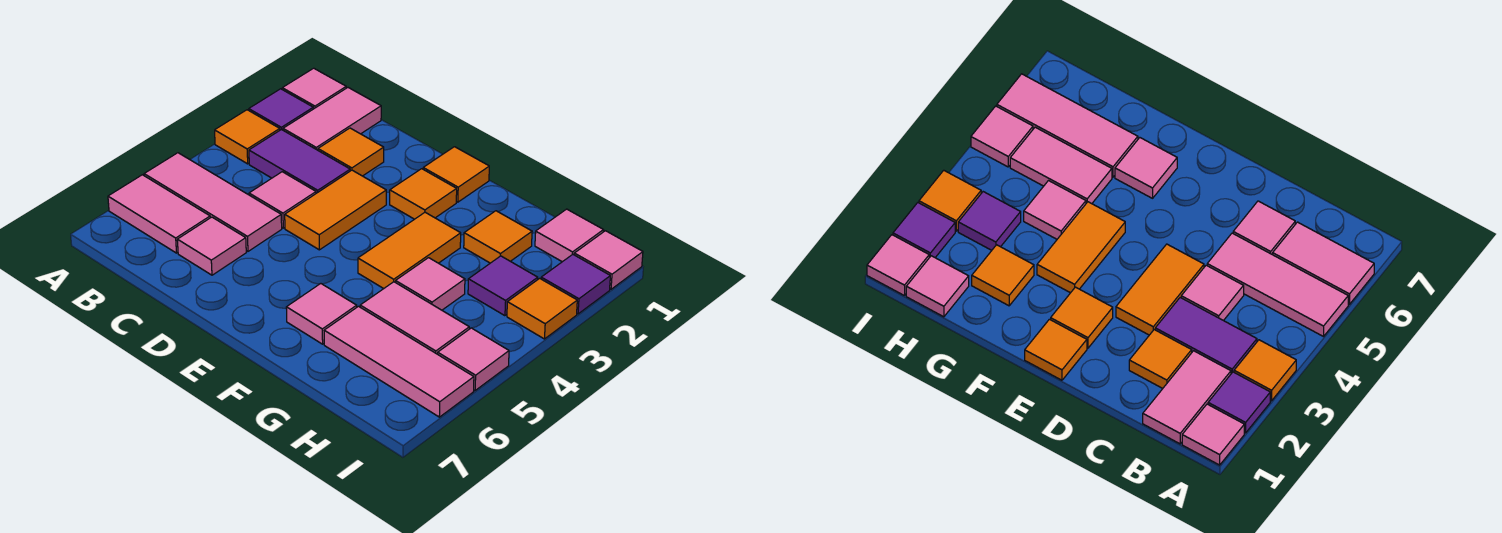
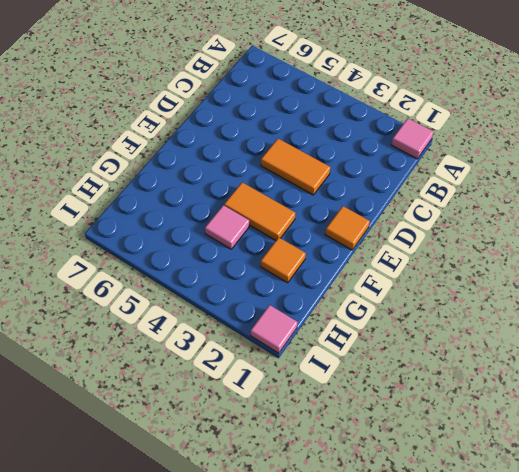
none -> purple tile A2 level 1
none -> orange tile A3 level 1
none -> pink tile A5:C5 level 1

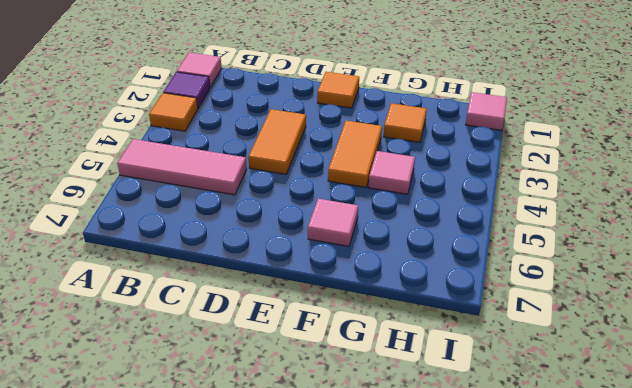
none -> pink tile A6:B6 level 1
none -> pink tile B1:B2 level 1
none -> purple tile B3:C3 level 1

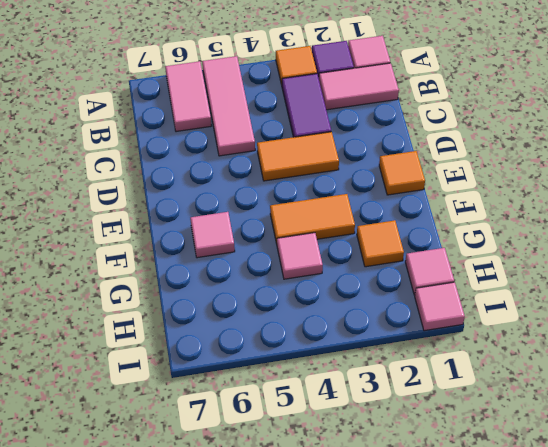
none -> orange tile C2 level 1
none -> pink tile C4 level 1
none -> pink tile C6 level 1

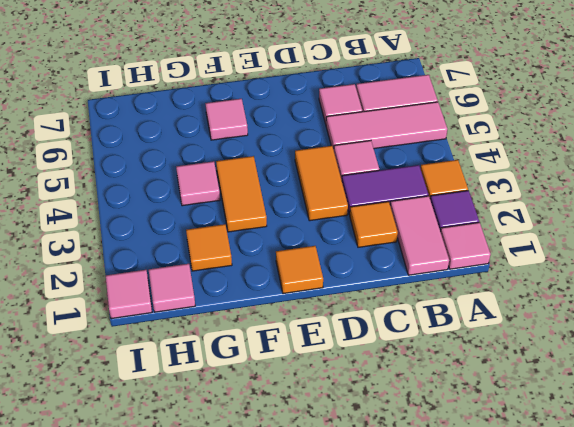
none -> orange tile E2 level 1
none -> pink tile G5:H5 level 1
none -> pink tile G6:I6 level 1

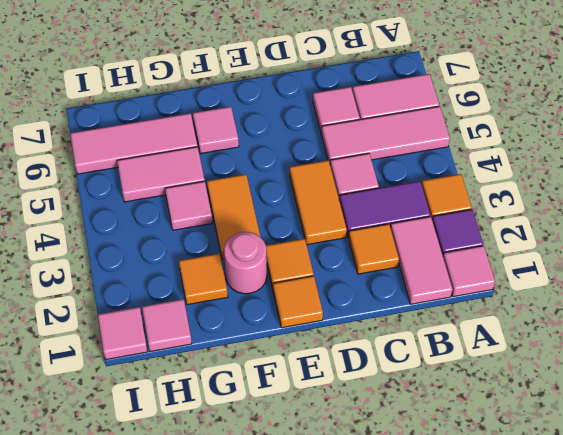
pink round brick F2 level 1 -> none
none -> purple tile H3 level 1
none -> purple tile I2 level 1
none -> orange tile I3 level 1

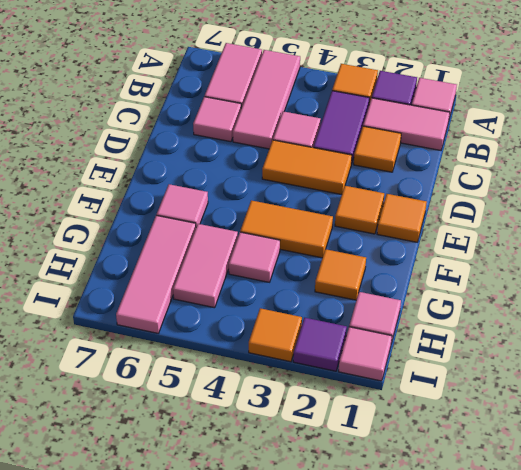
none -> purple tile H3 level 1
none -> pink tile I5 level 1

